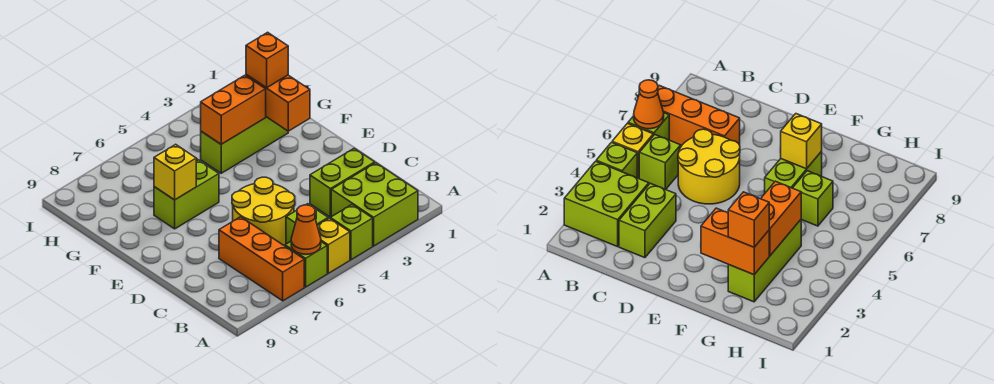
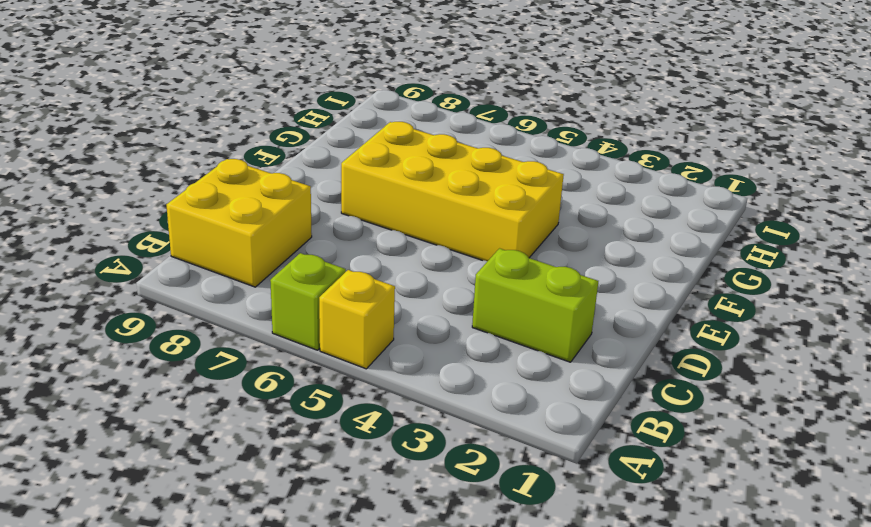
yellow brick B8:C9 level 1 -> none
yellow brick E4:F7 level 1 -> lime brick F6:F7 level 1
none -> lime brick A2:B3 level 1
none -> lime brick A4 level 1
none -> orange brick A7:C7 level 1

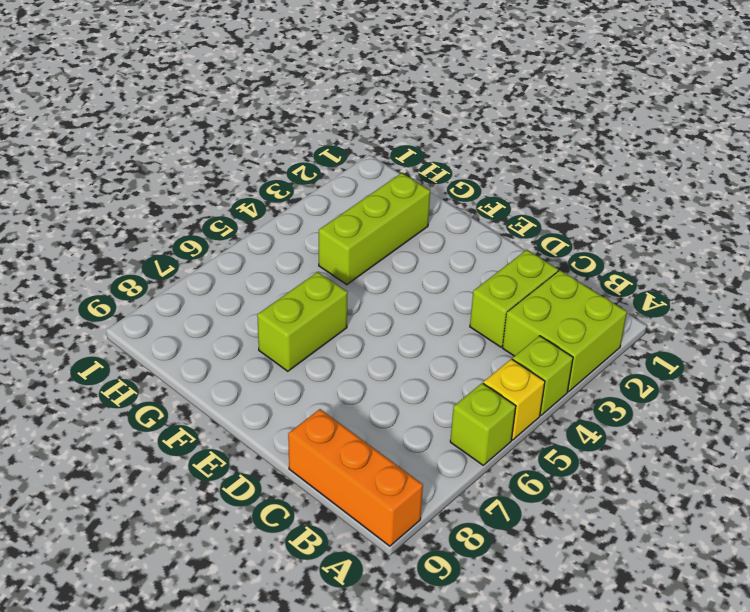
orange brick A9:C9 level 1 -> orange brick A7:C7 level 1
none -> lime brick B5 level 1
none -> yellow round brick C5:D6 level 1
none -> lime brick G6 level 1

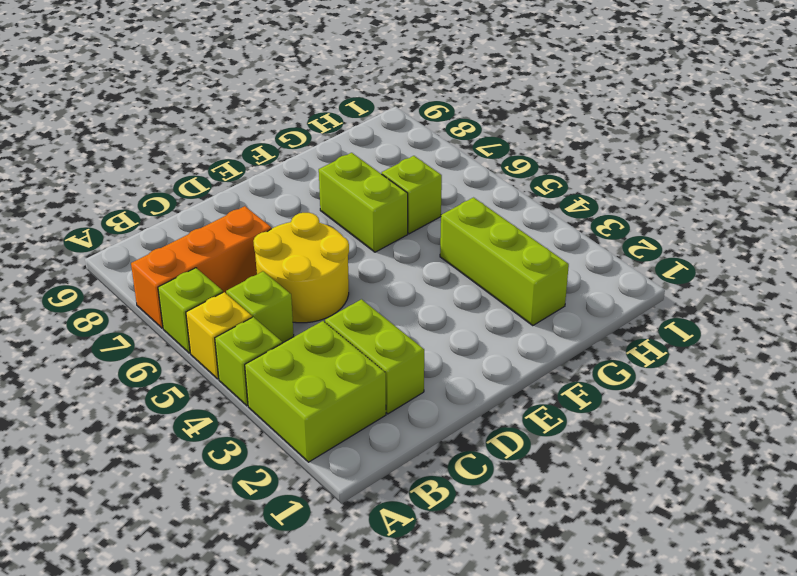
none -> orange cone A6 level 2
none -> orange brick F2:G2 level 2
none -> yellow brick F7 level 2

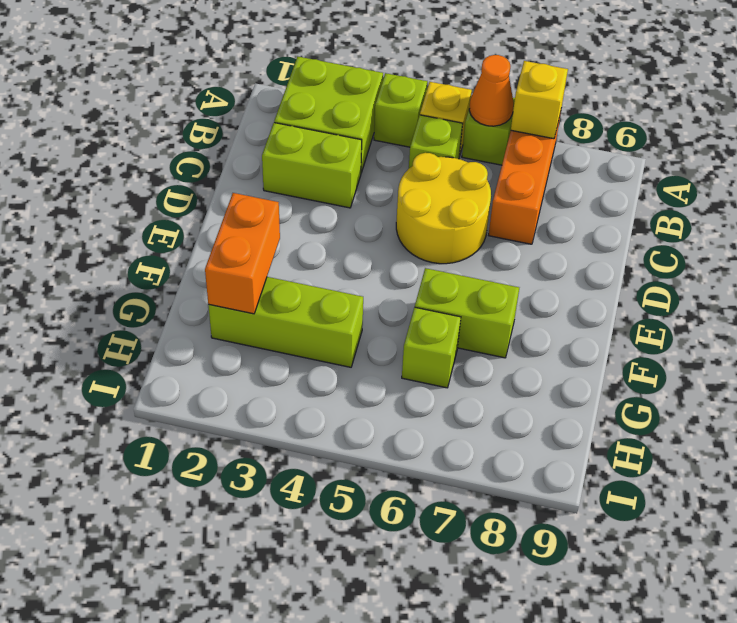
yellow brick A7 level 2 -> yellow brick F7 level 2
none -> orange brick G3:G4 level 2
none -> orange brick G2 level 3

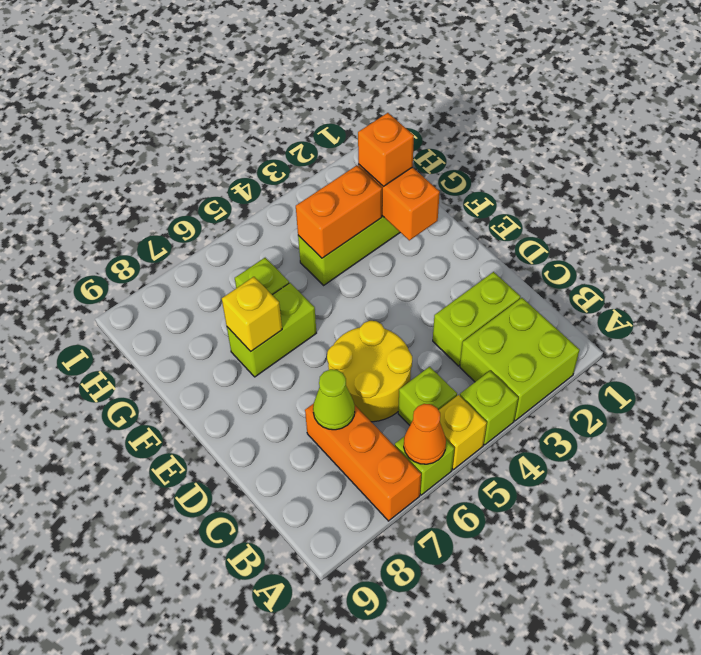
lime cone C7 level 2 -> none

